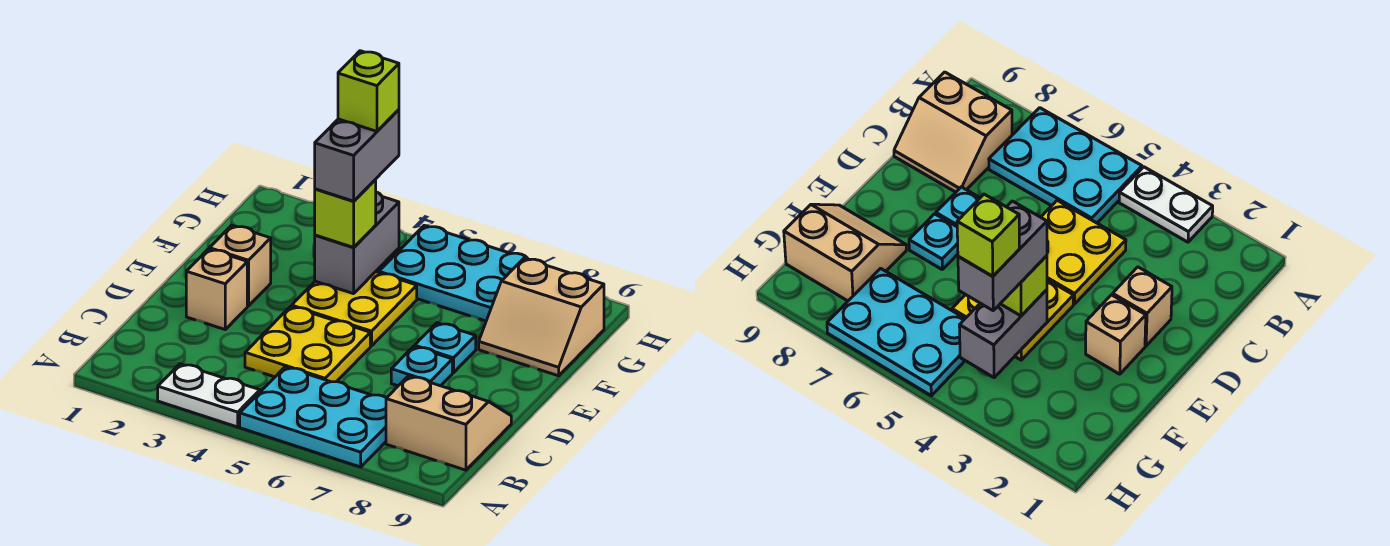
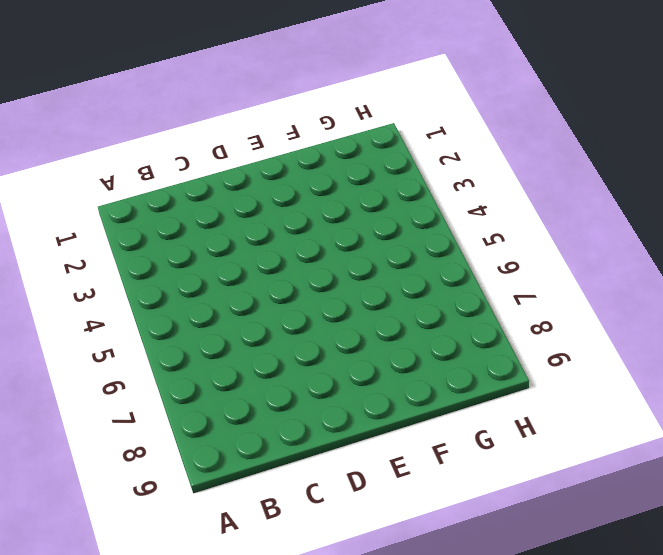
none -> white plate A3:A4 level 1
none -> cyan plate A5:B7 level 1
none -> tan slope B8:C9 level 1 top B

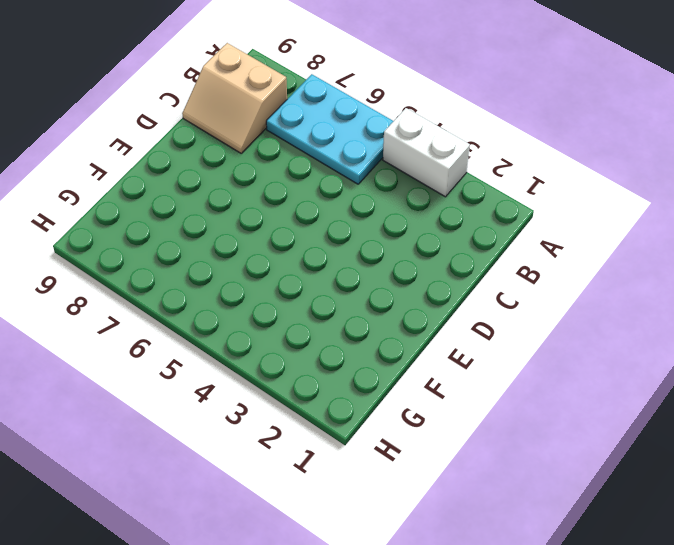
white brick A3:A4 level 1 -> white plate A3:A4 level 1
none -> yellow plate C4:D5 level 1
none -> tan brick D2 level 1
none -> cyan plate D7 level 1

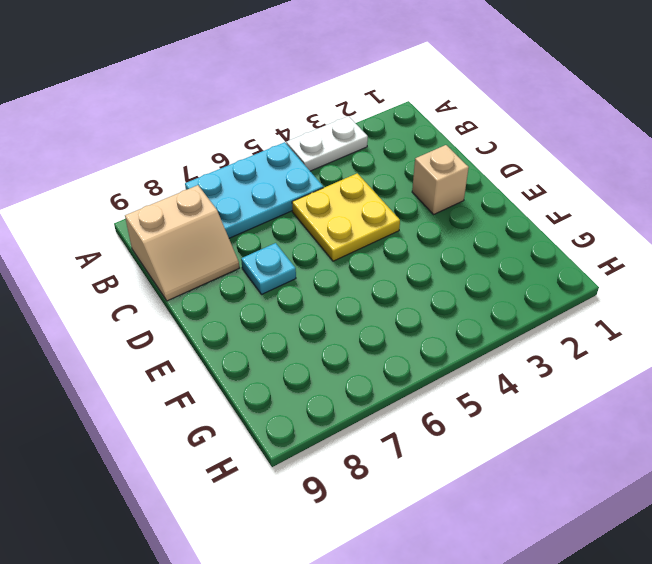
none -> tan brick E2 level 1
none -> yellow plate E4:F5 level 1
none -> cyan plate E7 level 1

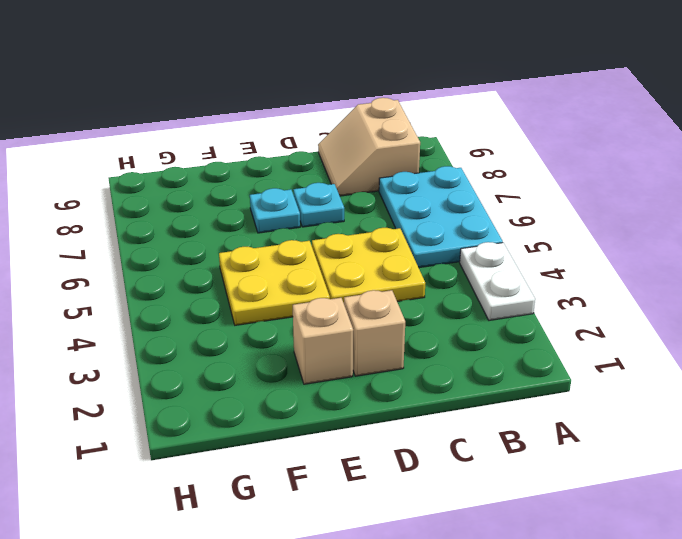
none -> tan slope F8:G9 level 1 top G
none -> cyan plate G5:H7 level 1
none -> grey brick F4:G4 level 2

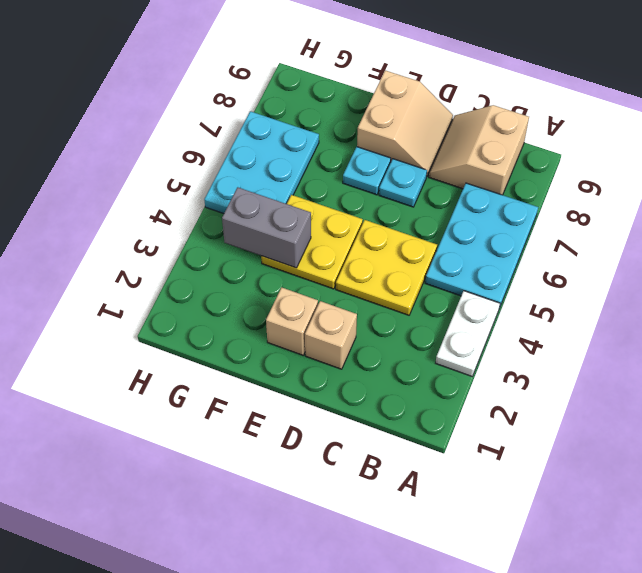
tan slope D8:E9 level 1 top E -> tan slope F8:G9 level 1 top G
none -> lime brick F4 level 3
none -> grey brick F4:G4 level 4
none -> lime brick G4 level 5

